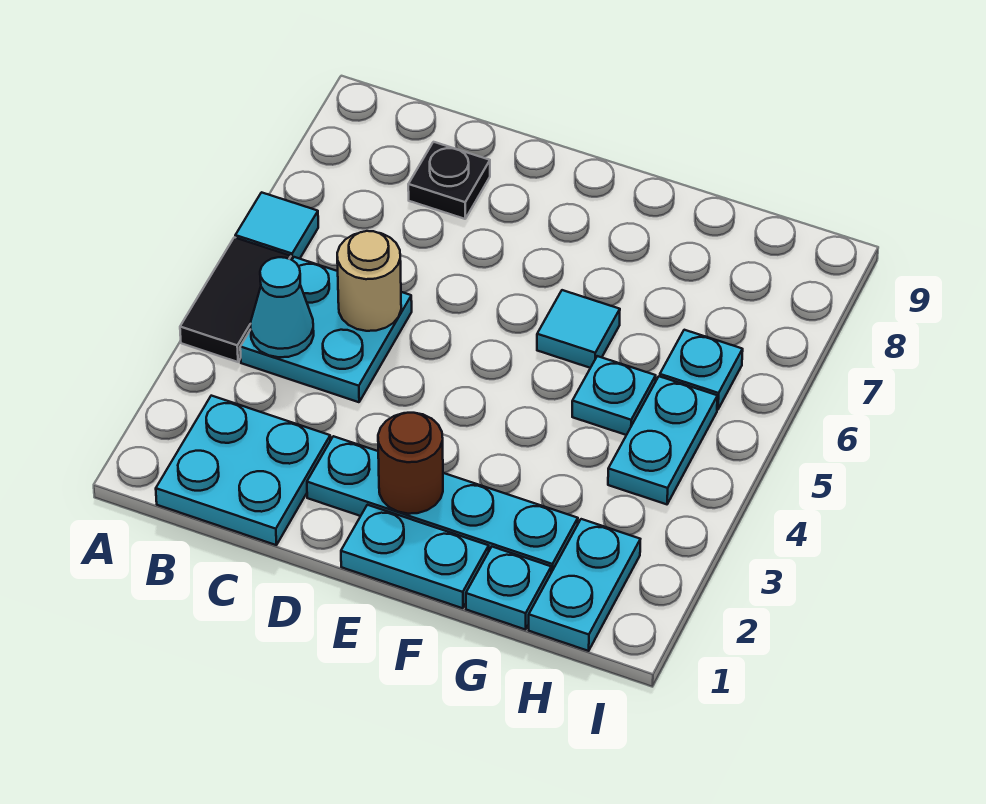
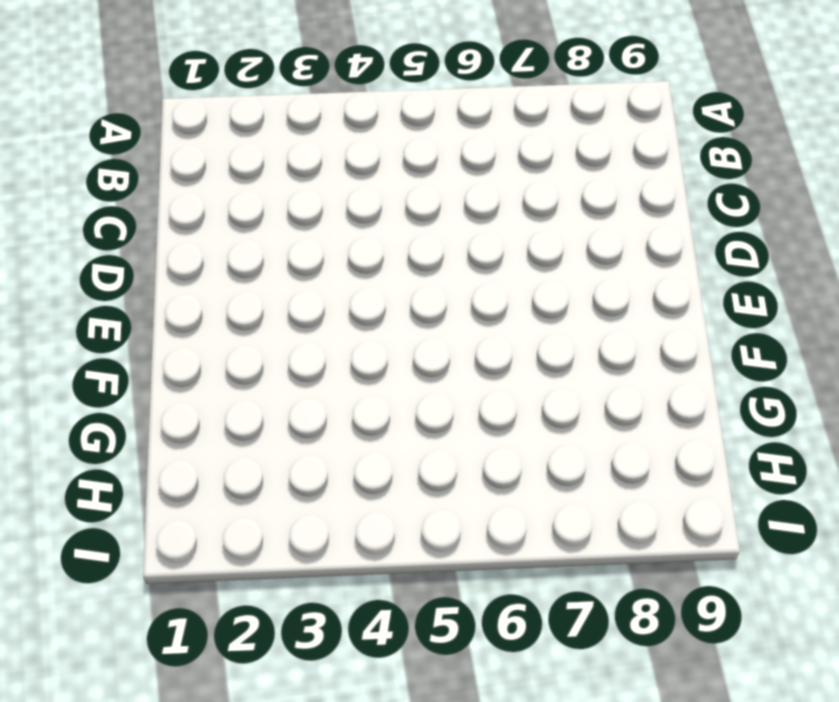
none -> black tile A4:A5 level 1
none -> cyan tile A6 level 1
none -> cyan plate B1:C2 level 1

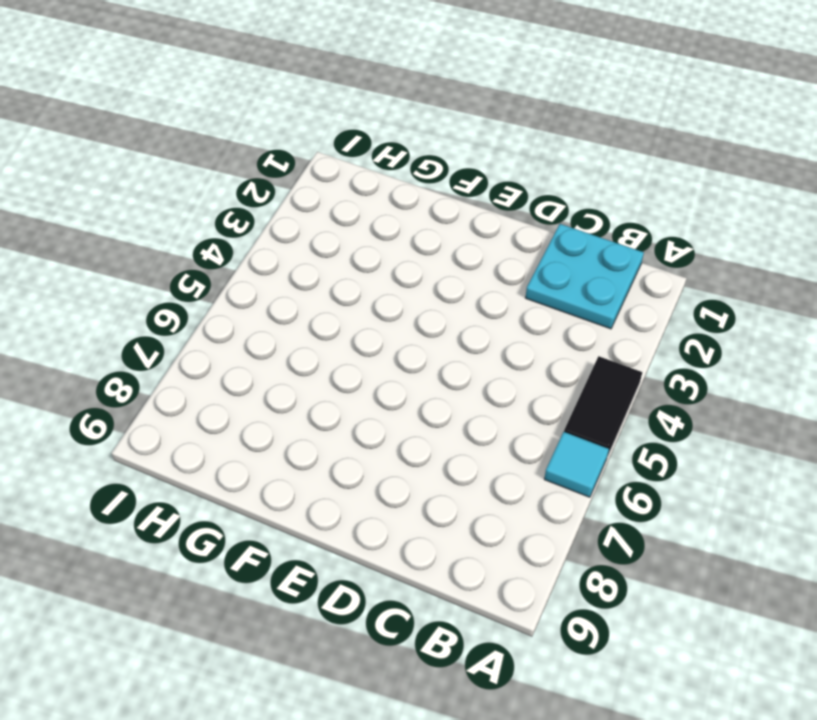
none -> cyan plate B4:C5 level 1
none -> black plate C8 level 1
none -> cyan plate D2:G2 level 1

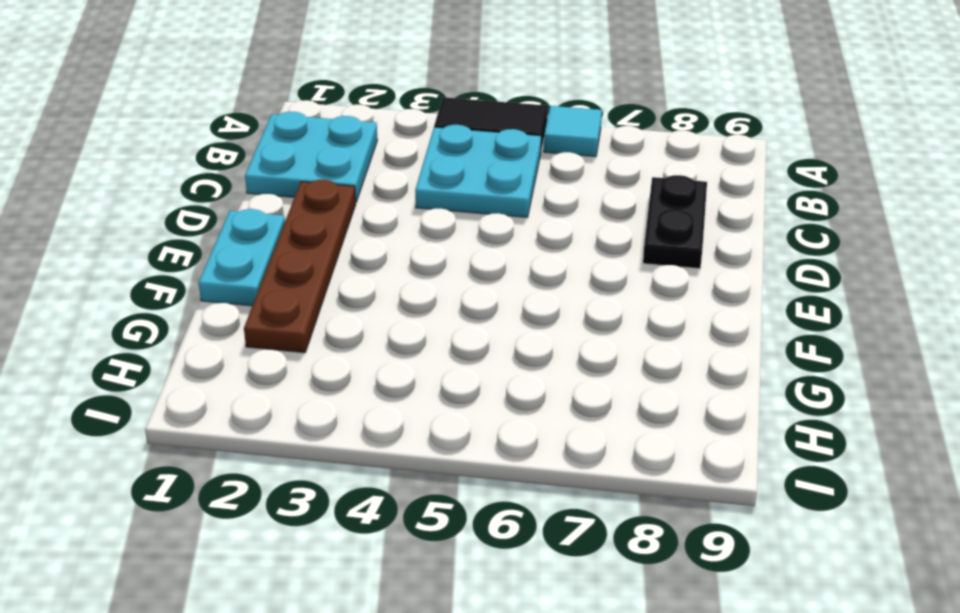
black plate C8:D8 level 1 -> black plate C8 level 1
brown plate D2:G2 level 1 -> cyan plate D2:G2 level 1
none -> cyan tile F6 level 1
none -> cyan plate G1 level 1
none -> cyan plate G5 level 1

